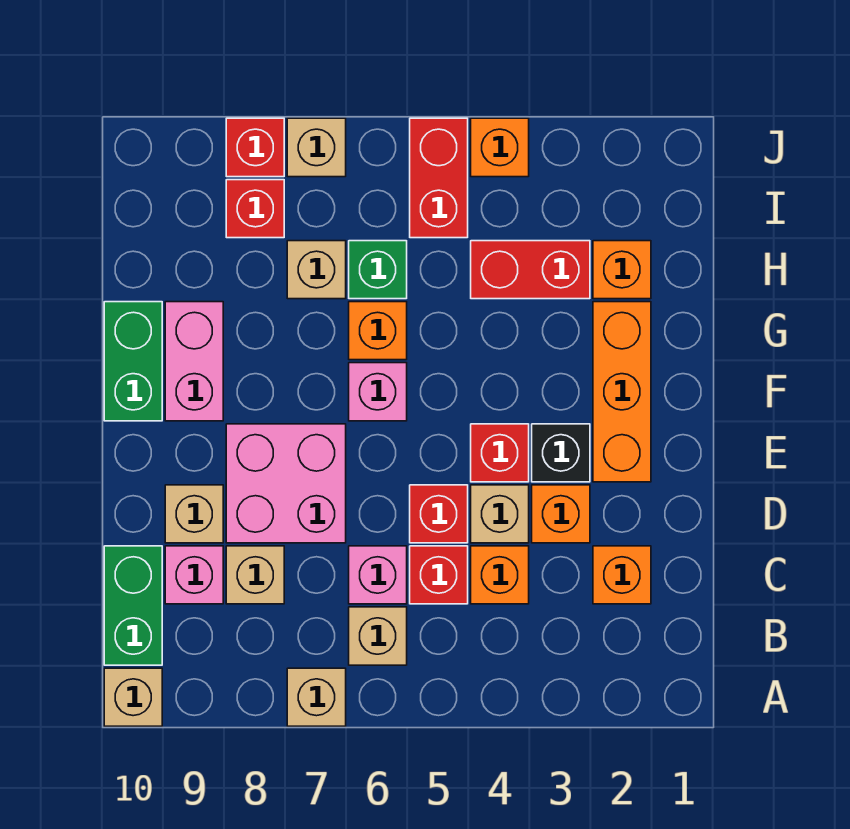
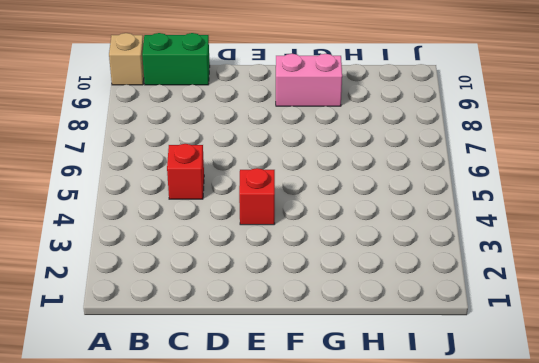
none -> tan brick A7 level 1
none -> tan brick B6 level 1
none -> orange brick C2 level 1
none -> orange brick C4 level 1

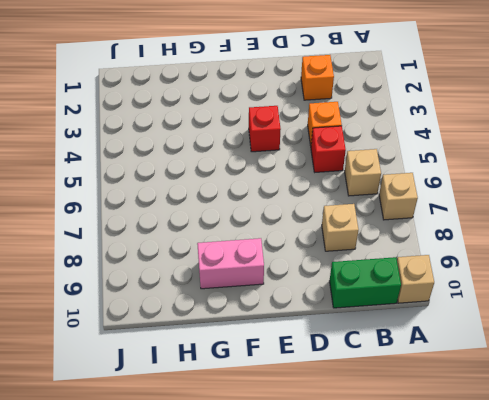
none -> pink brick C6 level 1
none -> pink brick C9 level 1
none -> orange brick D3 level 1
none -> tan brick D4 level 1

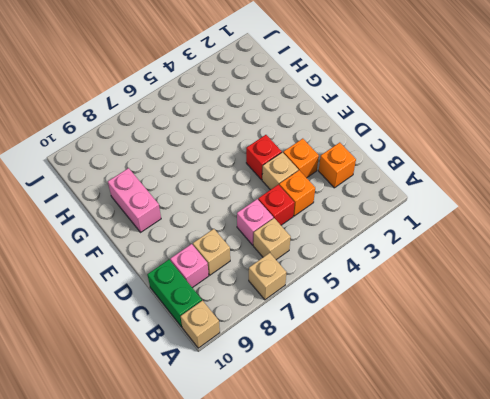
none -> red brick D5 level 1
none -> pink brick D7:E8 level 1
none -> tan brick D9 level 1
none -> orange brick E2:G2 level 1

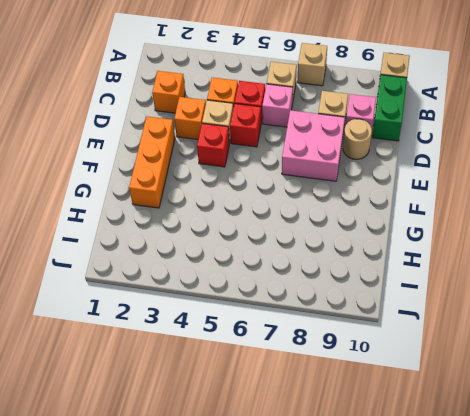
tan round brick D9 level 1 -> tan brick D9 level 1
none -> black brick E3 level 1
none -> pink brick F6 level 1
none -> pink brick F9:G9 level 1
none -> green brick F10:G10 level 1

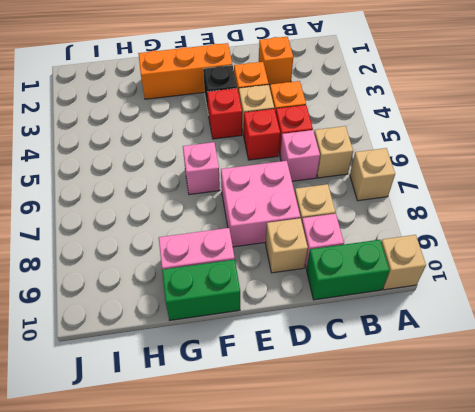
none -> orange brick G6 level 1
none -> orange brick H2 level 1
none -> red brick H3:H4 level 1
none -> green brick H6 level 1

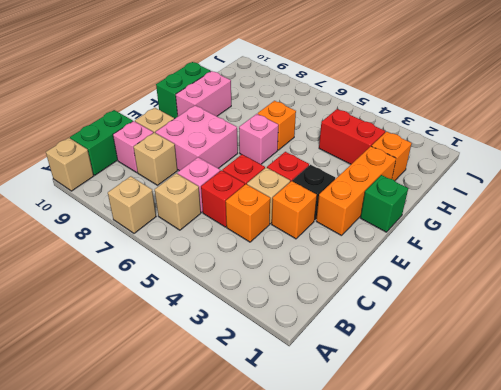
green brick F1 level 1 -> green brick H6 level 1
none -> orange brick C2 level 1
none -> tan brick H7 level 1
none -> red brick I5:J5 level 1
none -> red brick I8 level 1

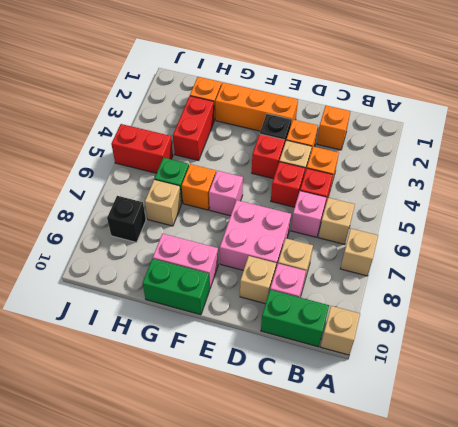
black brick I8 level 1 -> red brick I8 level 1
none -> orange brick J4 level 1
none -> tan brick J7 level 1
none -> red brick J8 level 1

